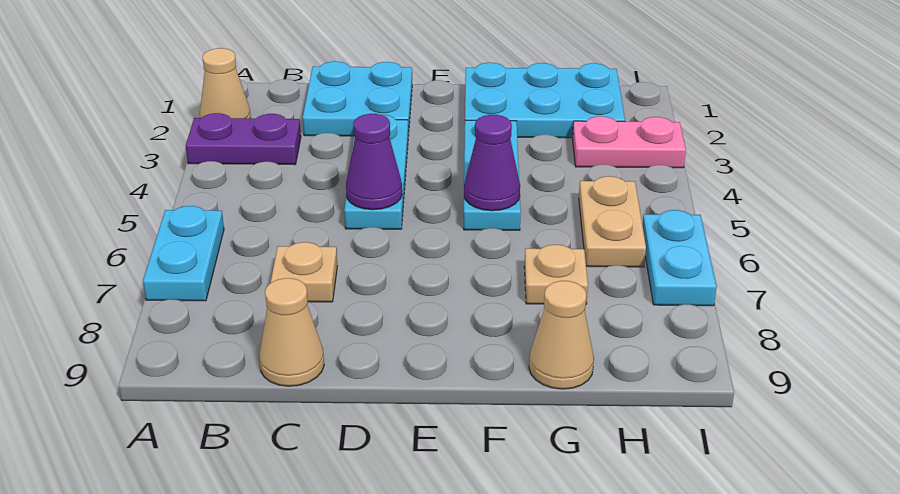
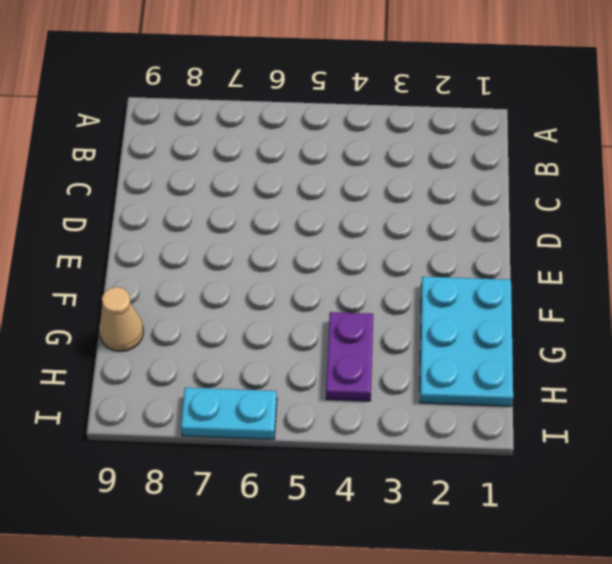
purple plate G4:H4 level 1 -> purple plate A3:B3 level 1
none -> tan cone A2 level 1
none -> cyan plate A6:A7 level 1
none -> cyan plate C1:D2 level 1

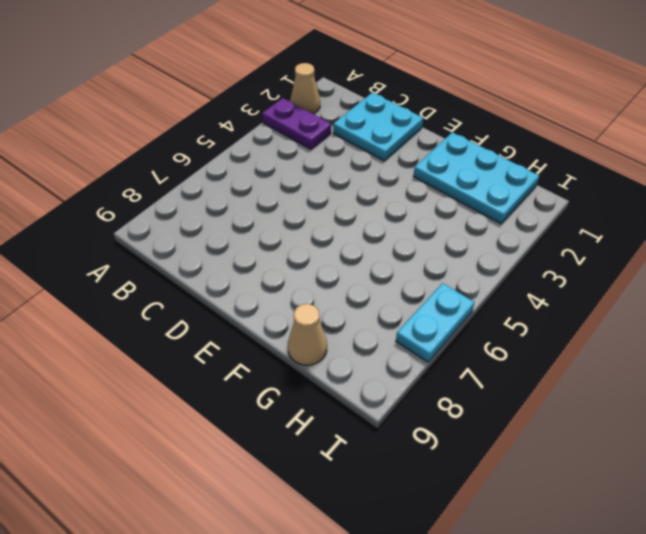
none -> cyan plate A6:A7 level 1
none -> tan plate C7 level 1
none -> tan cone C9 level 1

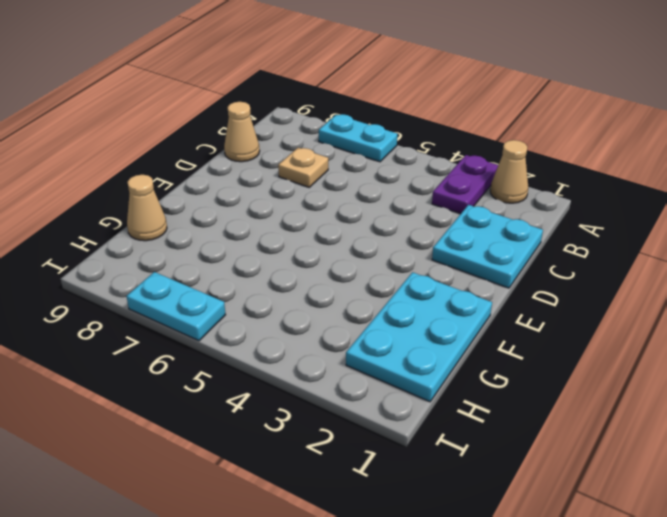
none -> cyan plate D3:D5 level 1
none -> cyan plate F3:F5 level 1
none -> tan plate G7 level 1

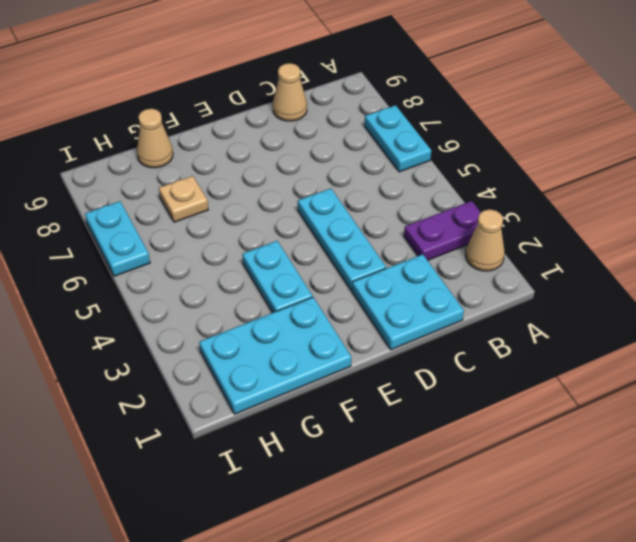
cyan plate F3:F4 level 1 -> cyan plate F3:F5 level 1
none -> tan plate C7 level 1
none -> pink plate H3:I3 level 1
none -> tan plate H5:H6 level 1

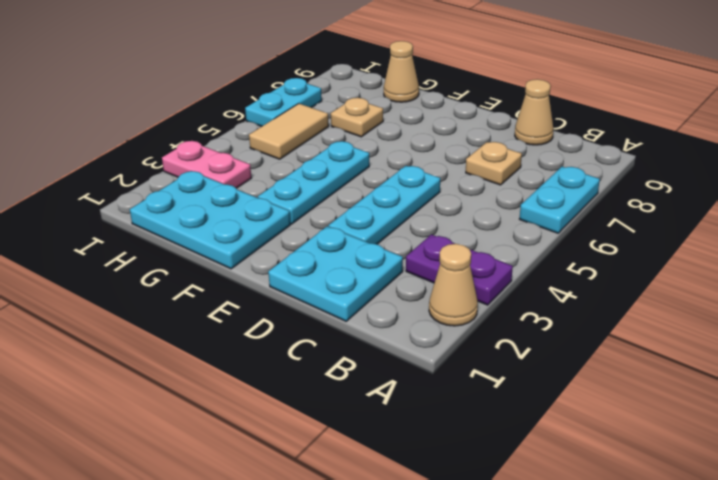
tan tile H5:H6 level 1 -> tan plate H5:H6 level 1
none -> purple cone D5 level 2
none -> purple cone F5 level 2

